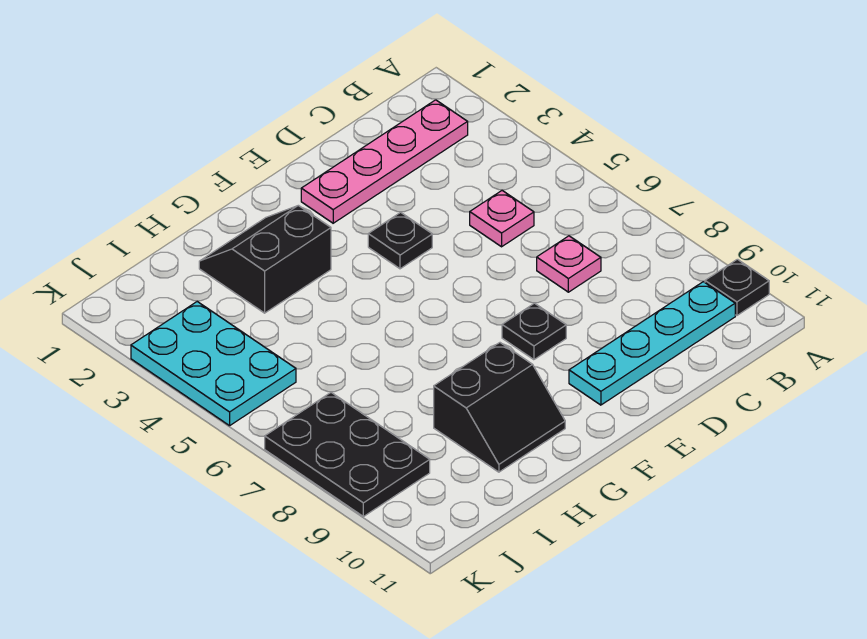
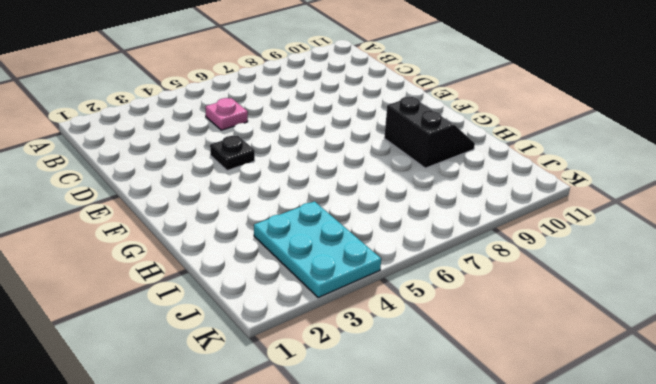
cyan plate I3:K4 level 1 -> cyan plate J3:K5 level 1
none -> black plate A10 level 1
none -> pink plate B2:E2 level 1

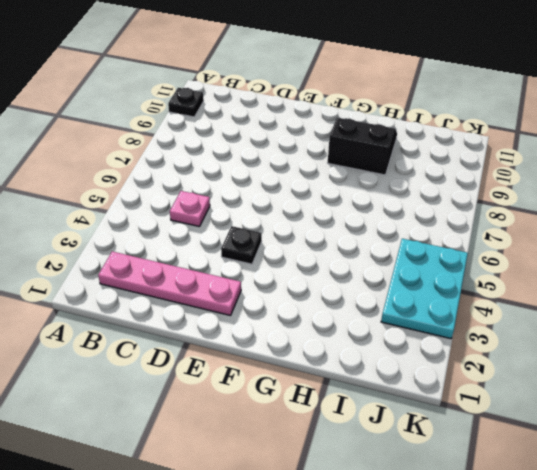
none -> cyan plate B10:E10 level 1
none -> pink plate C7 level 1

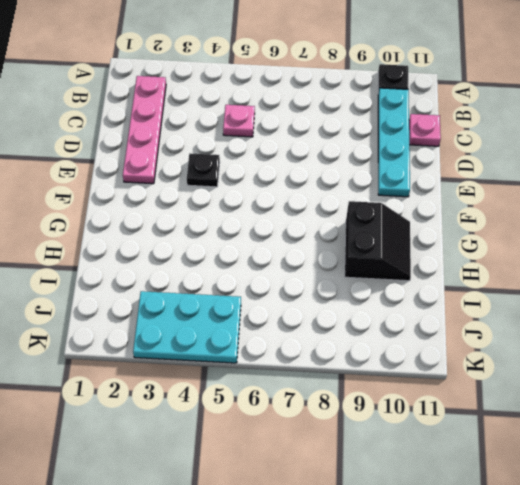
pink plate C11 level 1 -> pink plate C7 level 1
none -> black plate E8 level 1
none -> black slope G2:H3 level 1 top 3

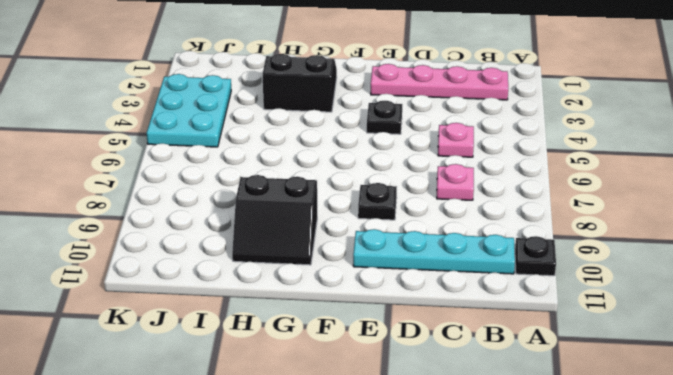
none -> black plate J7:K9 level 1

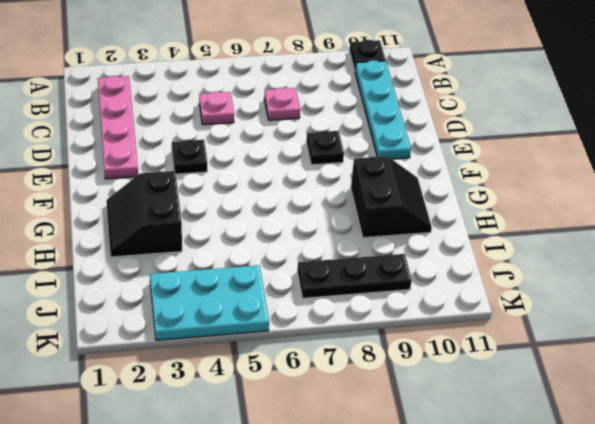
black plate J7:J9 level 1 -> black plate J7:K9 level 1

